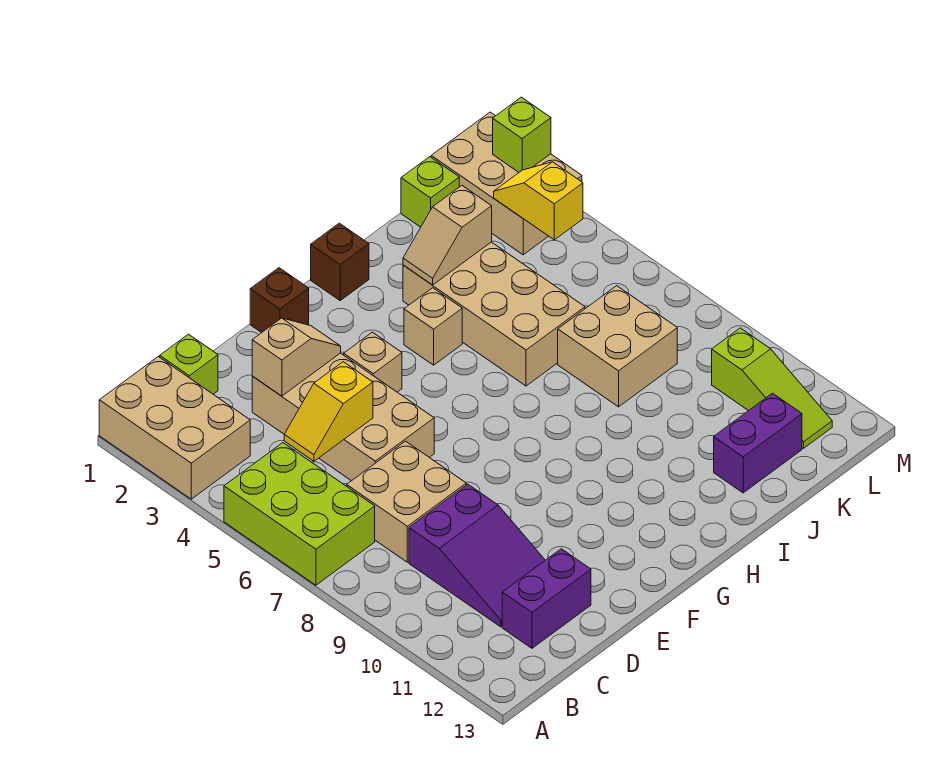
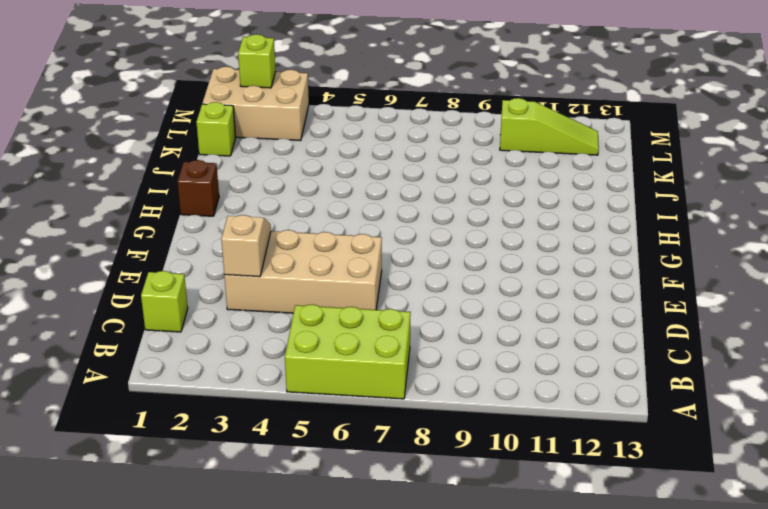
none -> tan brick A1:B3 level 1
none -> tan brick C7:D8 level 1
none -> purple slope C9:D11 level 1 top 9

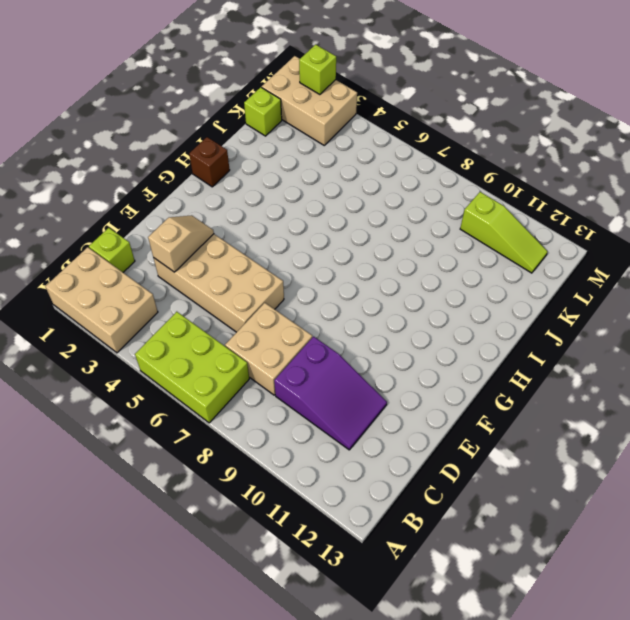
none -> purple brick C12:D12 level 1
none -> brown brick F1 level 1
none -> tan brick F4 level 1

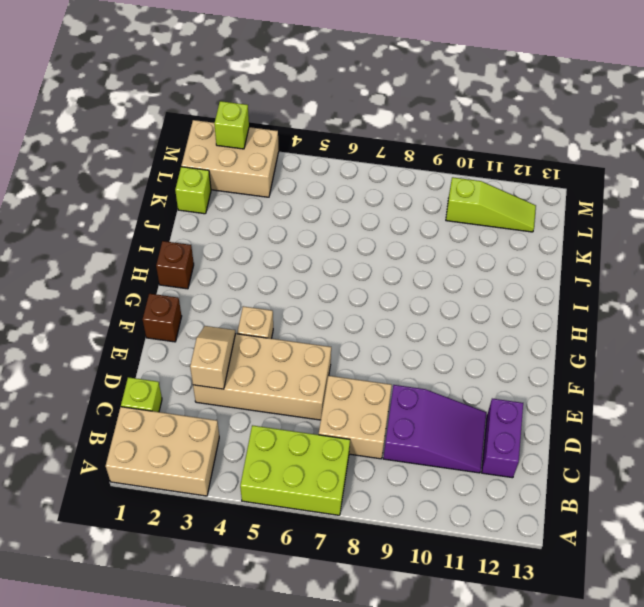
none -> tan brick H4 level 1
none -> tan brick I3:J6 level 1
none -> tan brick J7:K8 level 1

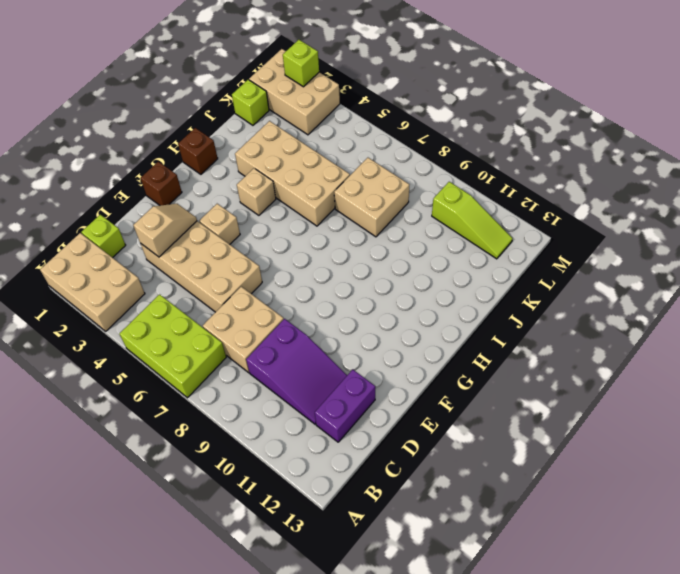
none -> purple brick J12:K12 level 1
none -> yellow slope C5:D5 level 2 top D
none -> tan slope I3:J3 level 2 top J

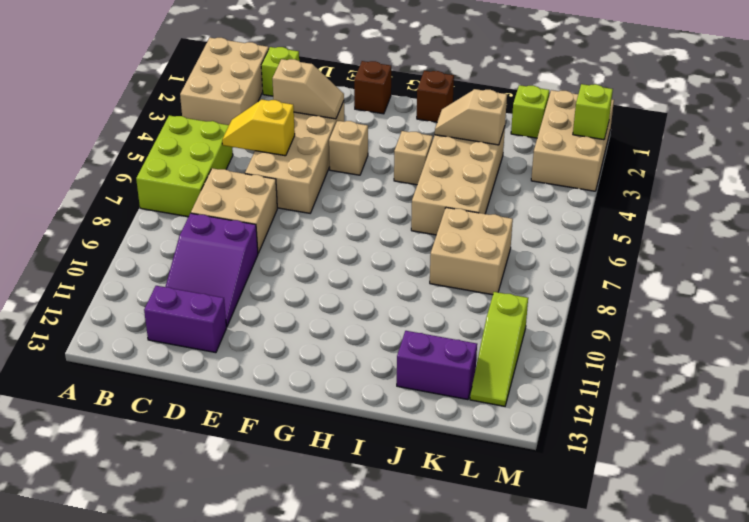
none -> yellow slope L3:L4 level 2 top 4

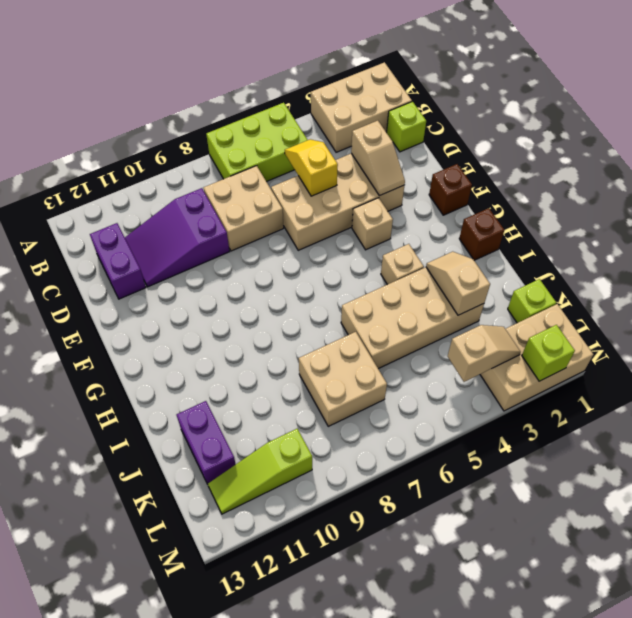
tan slope L3:L4 level 2 top 4 -> yellow slope L3:L4 level 2 top 4

